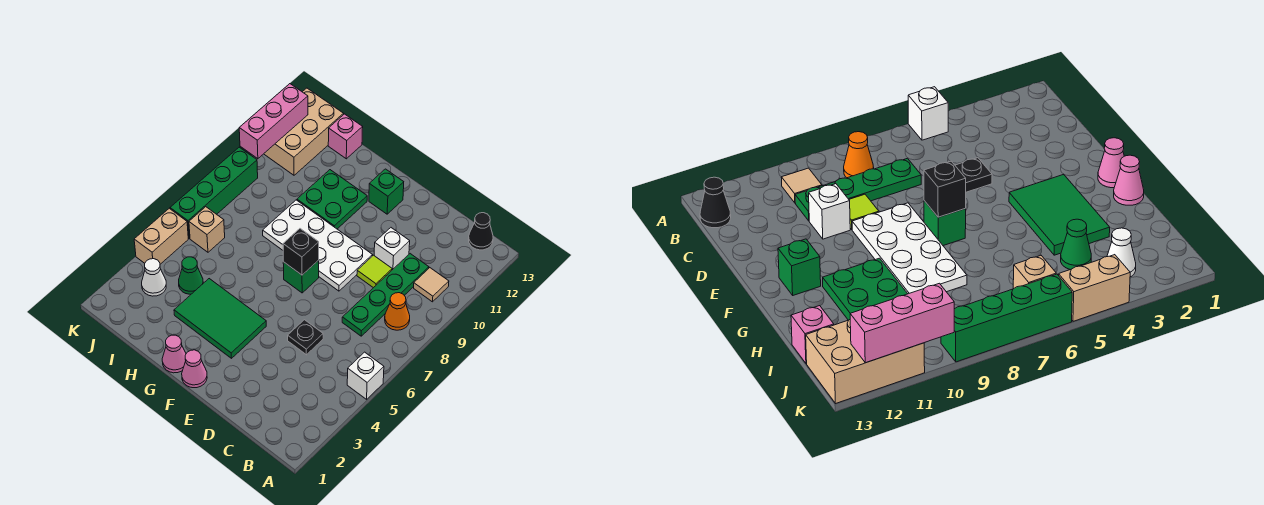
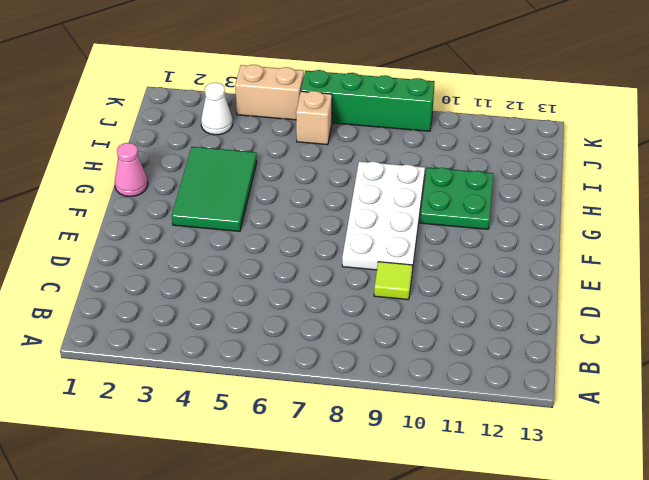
none -> white brick A5 level 1
none -> orange cone B8 level 1
none -> tan tile B10 level 1

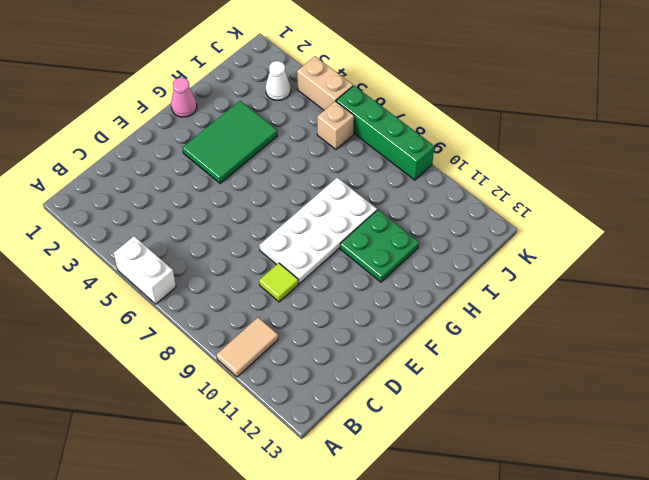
white brick A5:A6 level 1 -> white brick A5 level 1
tan tile A10:B10 level 1 -> tan tile B10 level 1
none -> orange cone B8 level 1
none -> black cone B13 level 1
none -> green plate C7:C10 level 1

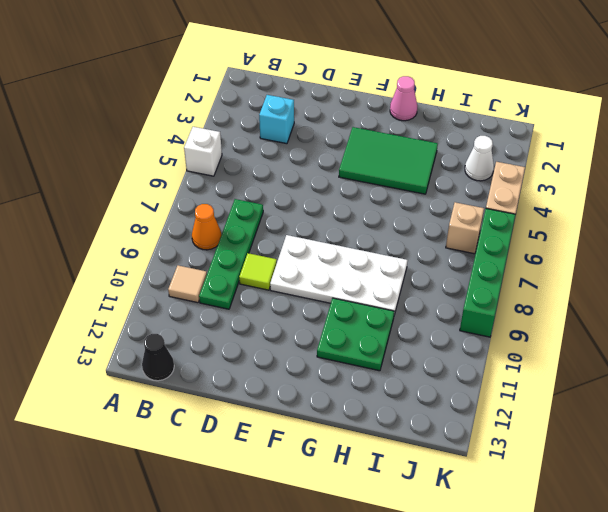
cyan brick C3 level 1 -> none
none -> black plate D5 level 1
none -> white brick D10 level 1
none -> pink cone F1 level 1

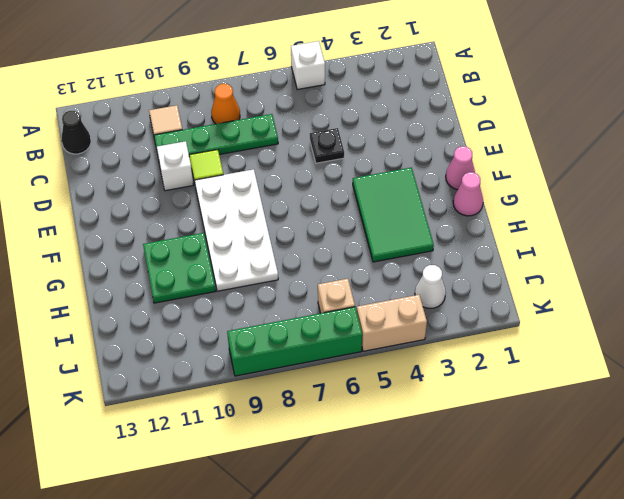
none -> green brick F7 level 1
none -> green brick F12 level 1
none -> green cone I4 level 1

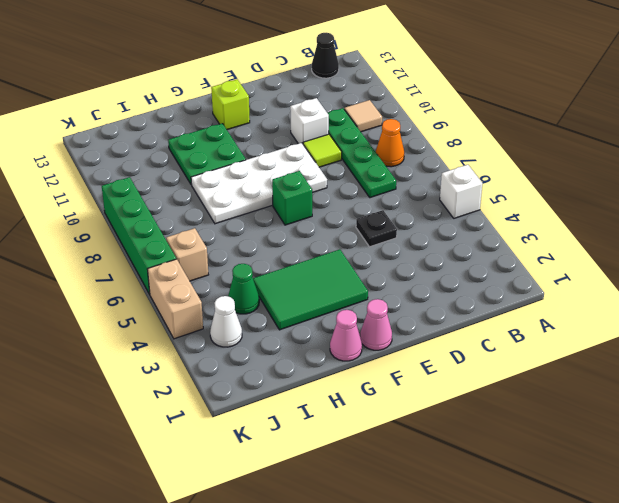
lime brick F12 level 1 -> green brick F12 level 1
none -> pink brick I13 level 1
none -> tan brick J11:K13 level 1
none -> black brick F7 level 2

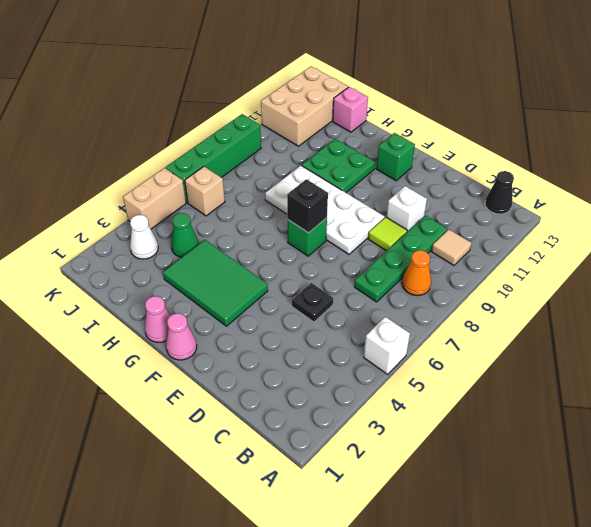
none -> pink brick K10:K12 level 2

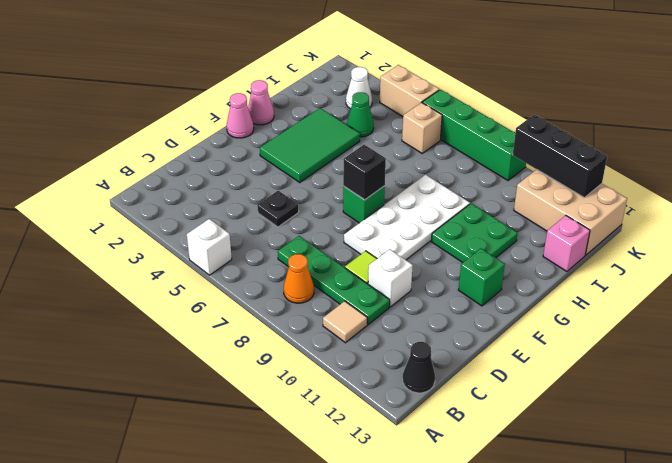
black brick K10:K12 level 2 -> pink brick K10:K12 level 2

